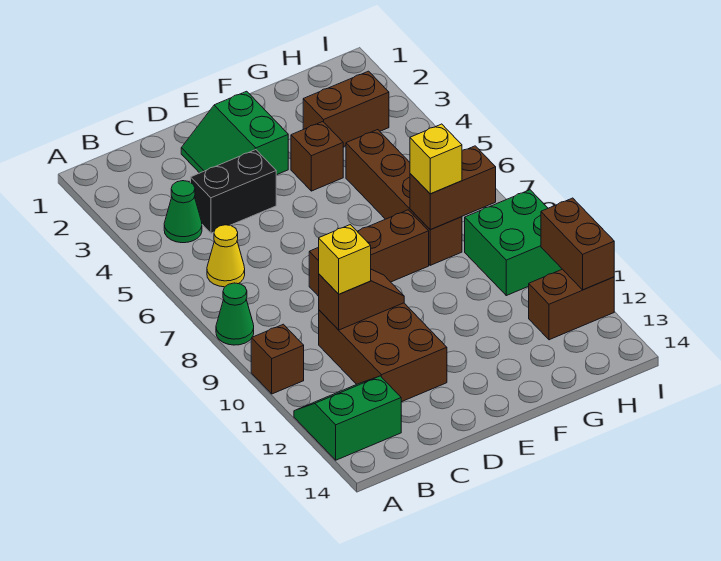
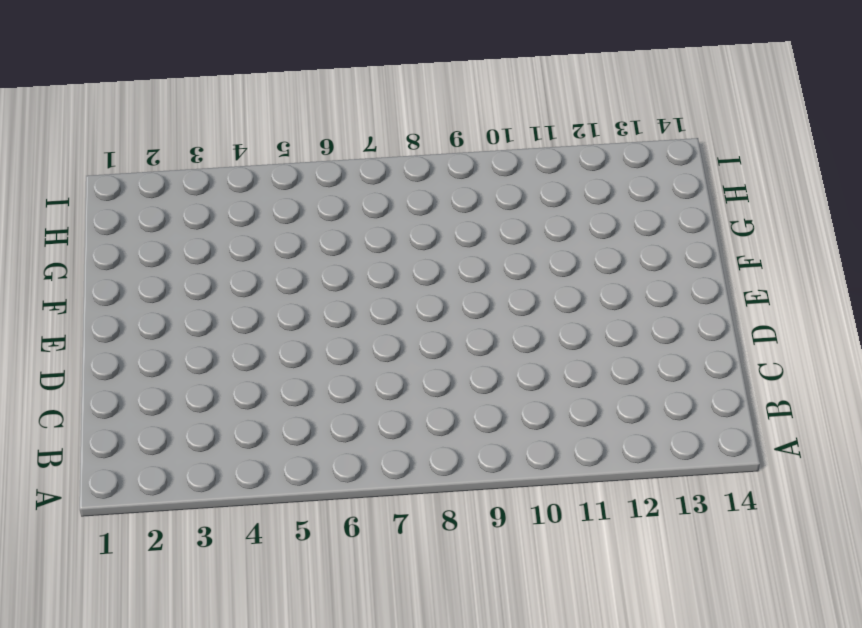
none -> green cone A8 level 1
none -> brown brick A10 level 1
none -> green slope A12:B13 level 1 top 13

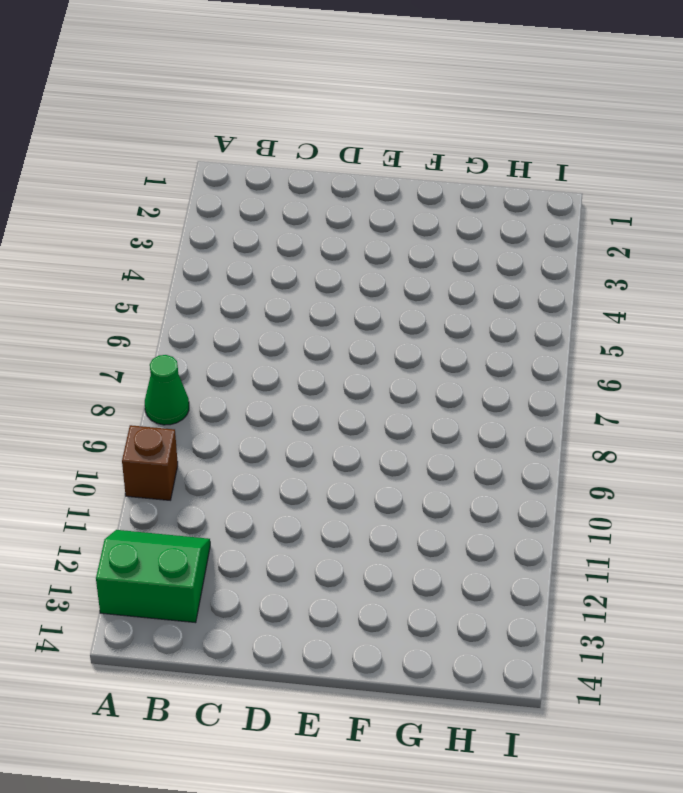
none -> green cone B4 level 1
none -> yellow cone B6 level 1
none -> black brick C4:D4 level 1

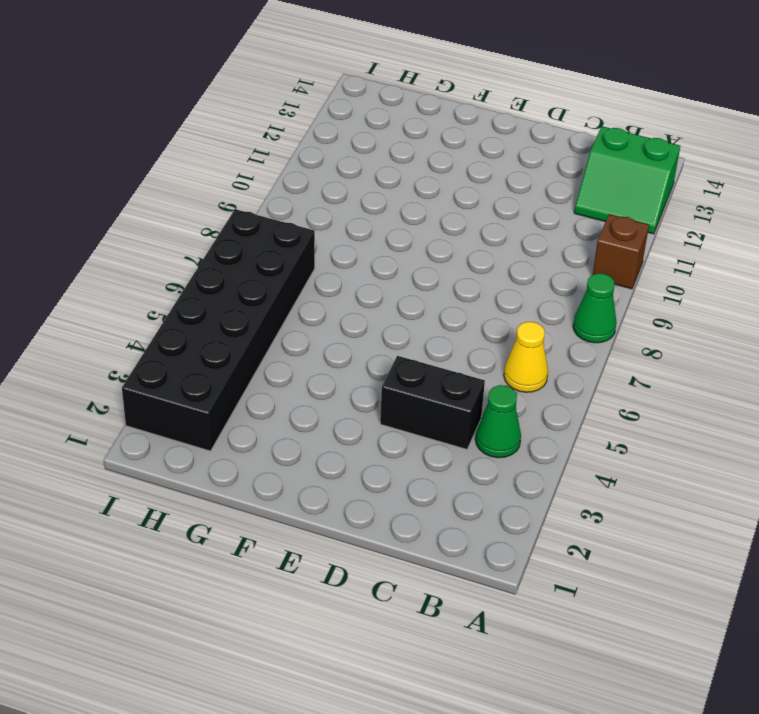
black brick H2:I7 level 1 -> brown brick G3:H3 level 1
none -> brown brick C10:D12 level 1
none -> green slope D2:E3 level 1 top E
none -> brown brick D8:F8 level 1

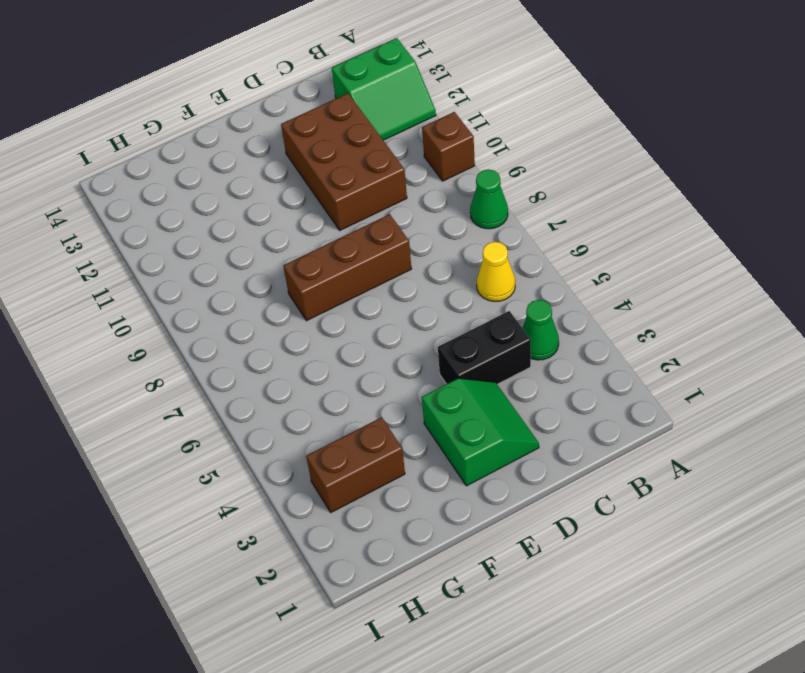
none -> brown brick F4 level 1
none -> brown brick G5:G8 level 1
none -> green brick H9:I10 level 1

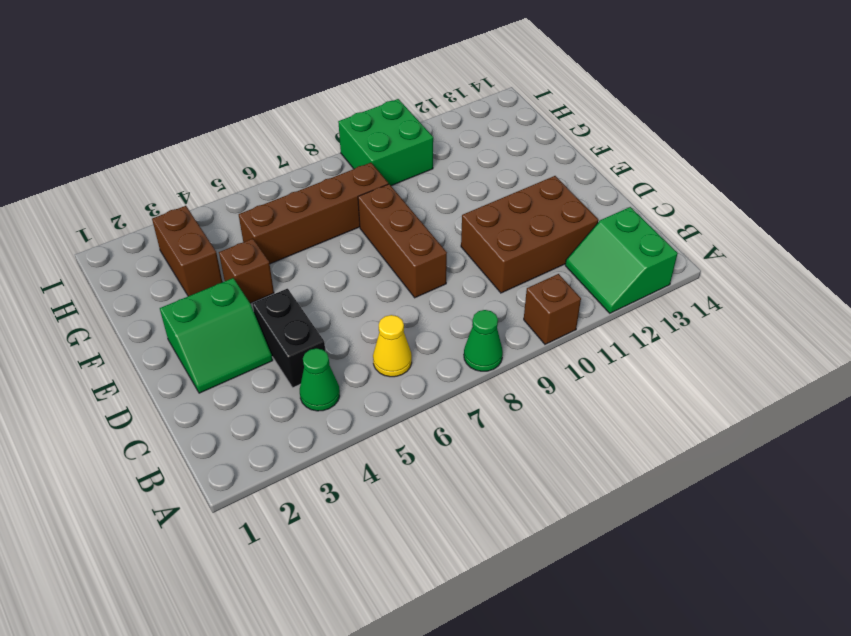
none -> brown brick H12:I12 level 1
none -> brown slope C10:D10 level 2 top C
none -> brown brick G8:H8 level 2

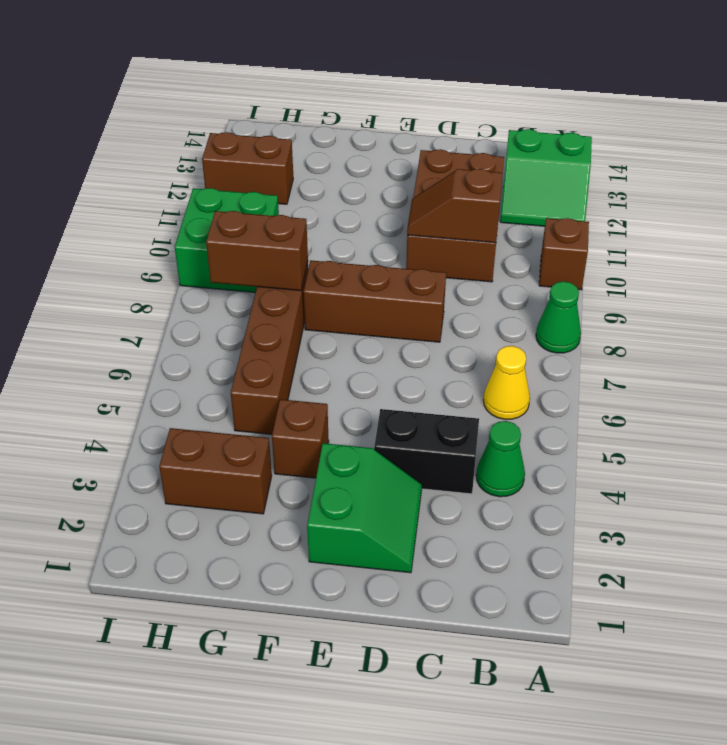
none -> brown brick I11:I12 level 2
none -> yellow brick C10 level 3
none -> yellow brick G8 level 3

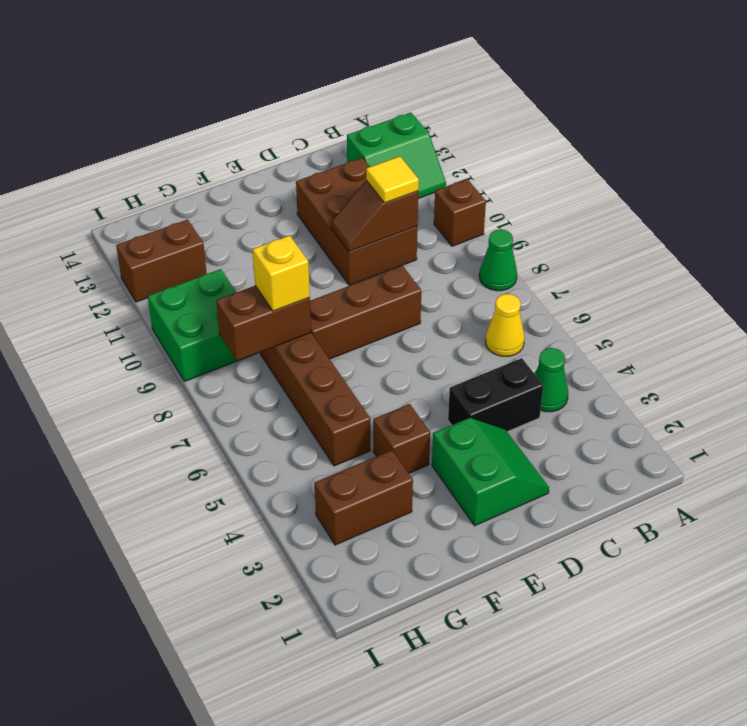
yellow tile C10 level 3 -> yellow brick C10 level 3
none -> brown brick I11:I12 level 2

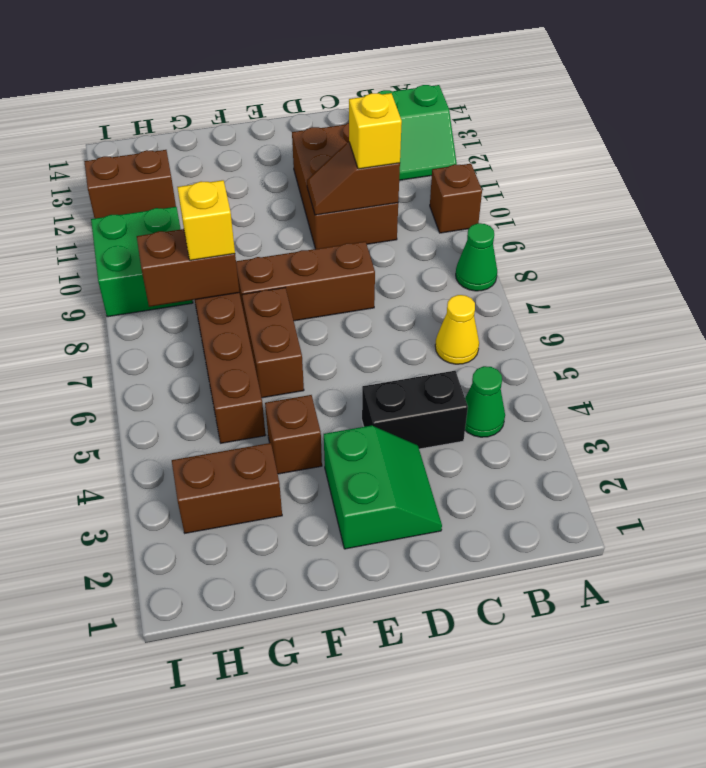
brown brick F6:F7 level 1 -> brown brick I11:I12 level 2

